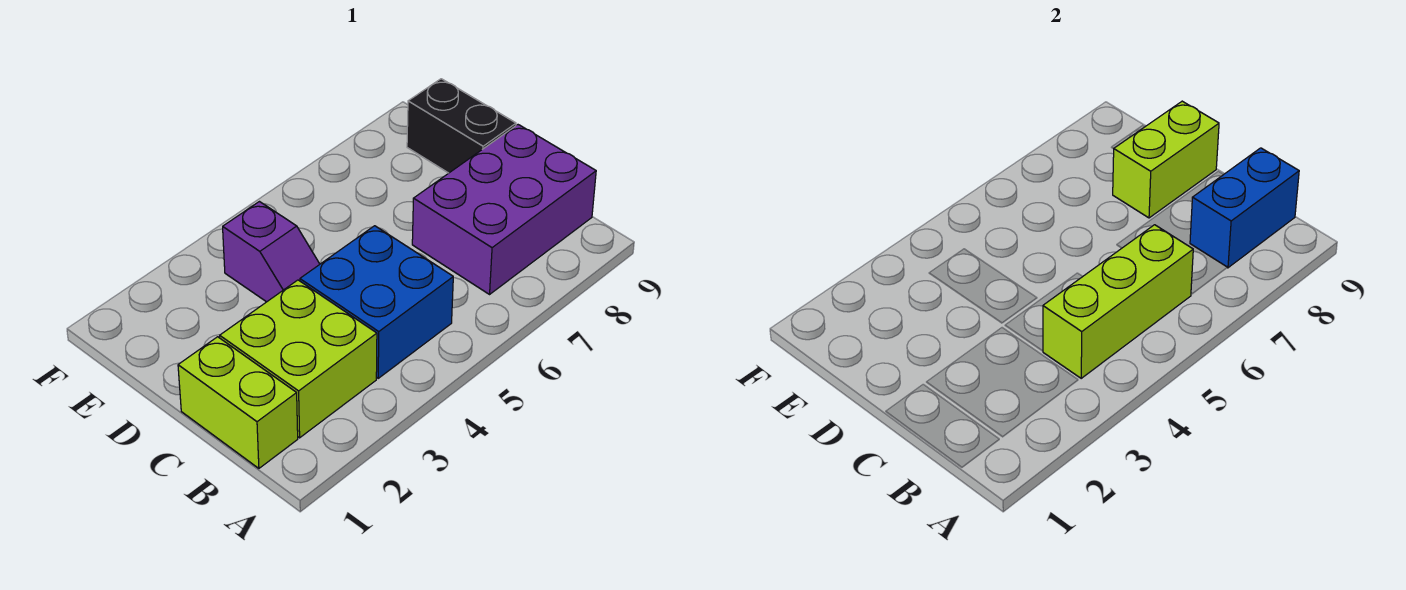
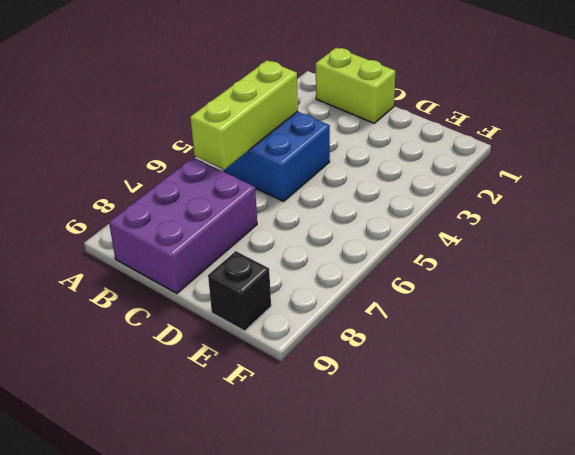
black brick E9 level 1 -> black brick D9:E9 level 1
none -> lime brick B2:C3 level 1
none -> purple slope D4:E4 level 1 top E

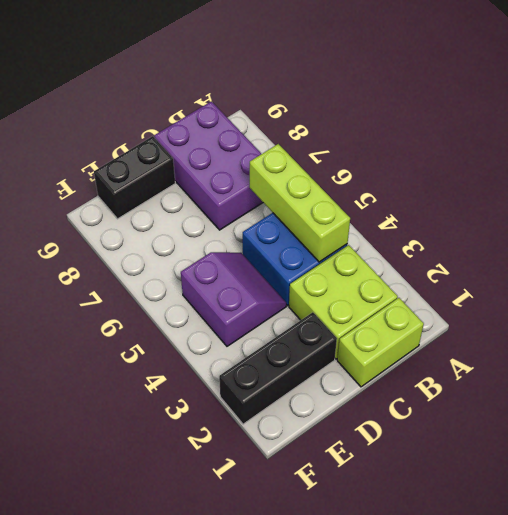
black brick D2:F2 level 1 -> none
purple slope D4:E5 level 1 top E -> purple slope D4:E4 level 1 top E
none -> blue brick B8:B9 level 2
none -> lime brick D8:D9 level 2

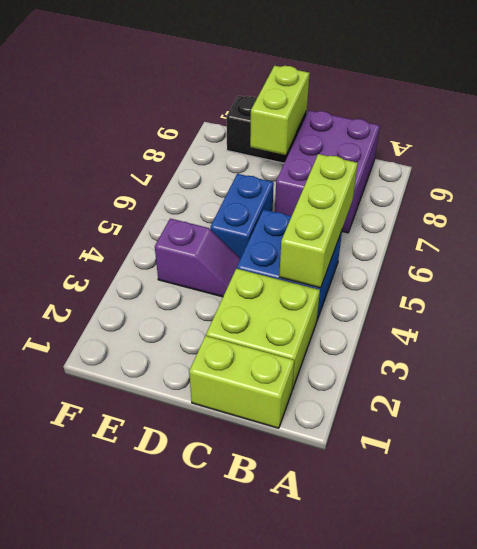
blue brick D5:D6 level 1 -> blue brick B8:B9 level 2

